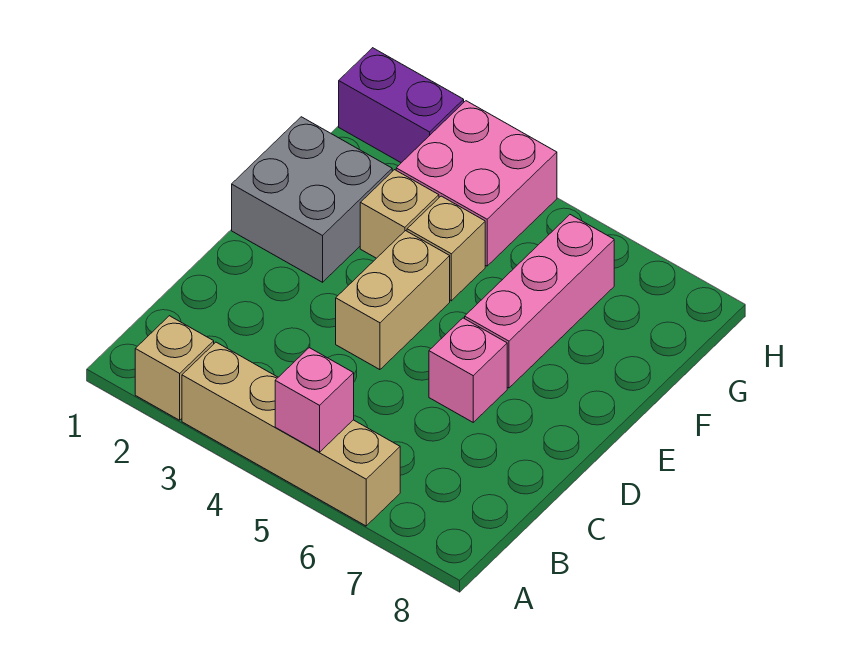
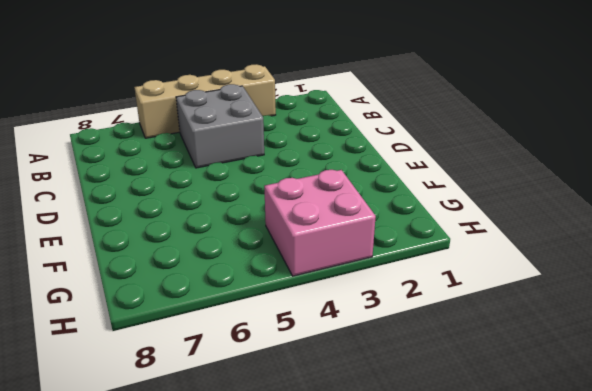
grey brick B4:C5 level 1 -> grey brick E1:F2 level 1
none -> tan brick A2 level 1
none -> tan brick D4:E4 level 1

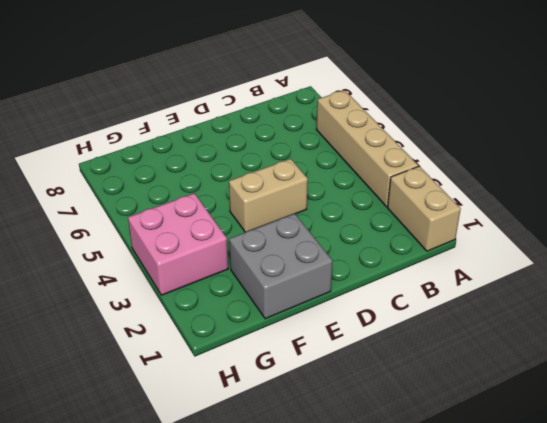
tan brick A1:A2 level 1 -> tan brick A2 level 1
none -> pink brick D6 level 1
none -> pink brick E6:G6 level 1

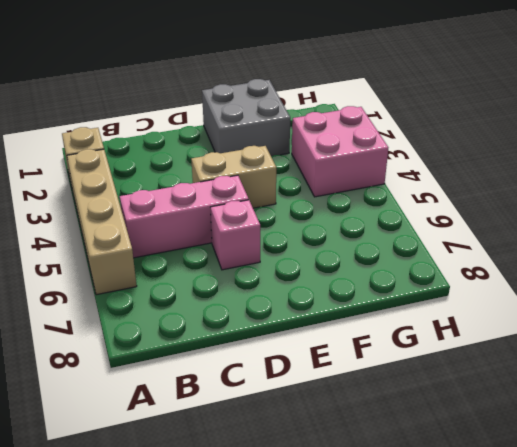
pink brick B5:D5 level 1 -> pink brick E6:G6 level 1
none -> tan brick F3 level 1
none -> tan brick F4 level 1

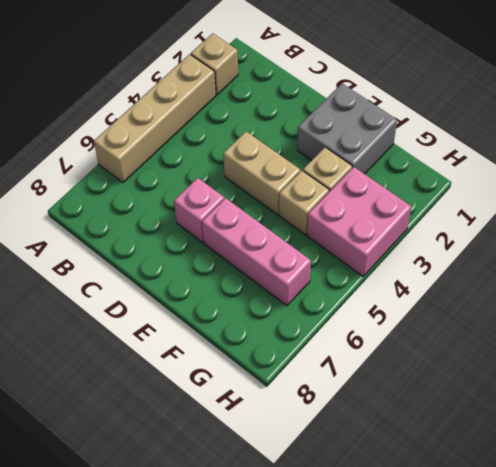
none -> purple brick H1:H2 level 1
none -> pink brick A5 level 2

